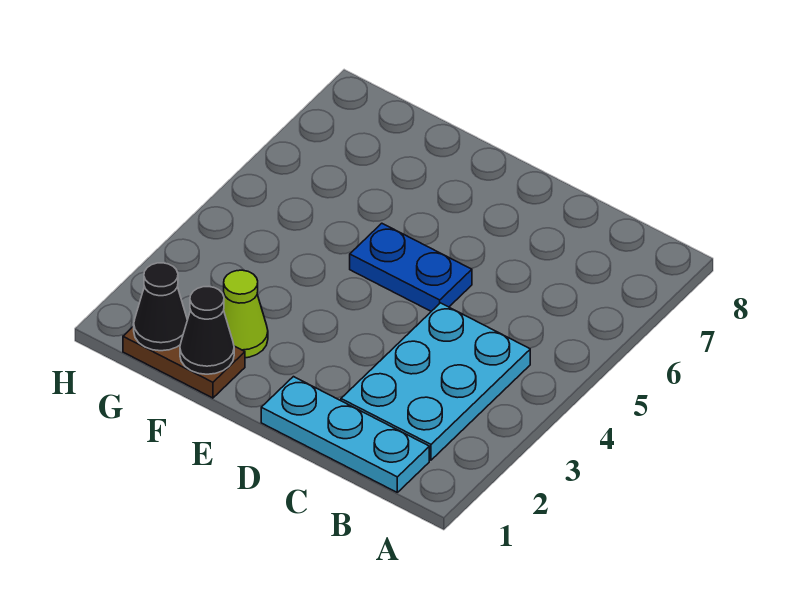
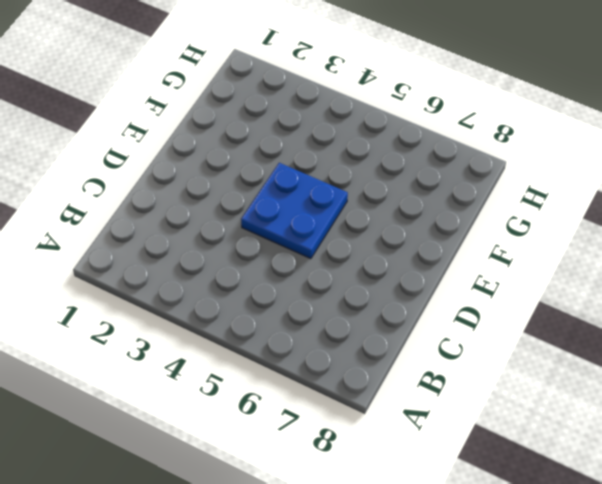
blue plate D4:E5 level 1 -> blue plate D5:E5 level 1
none -> cyan plate B1:D1 level 1
none -> cyan plate B2:C4 level 1

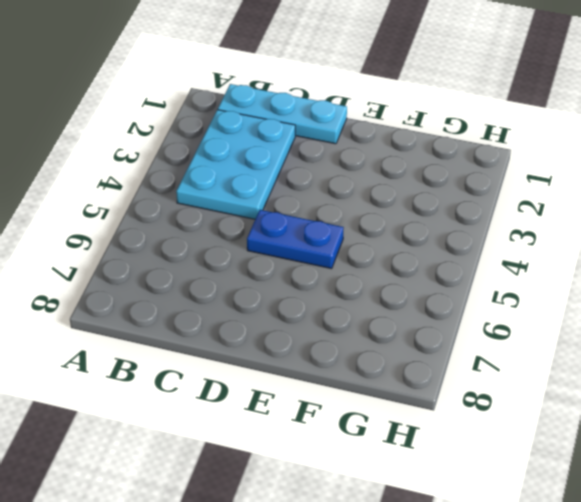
none -> brown plate F1:G1 level 1
none -> lime cone F2 level 1

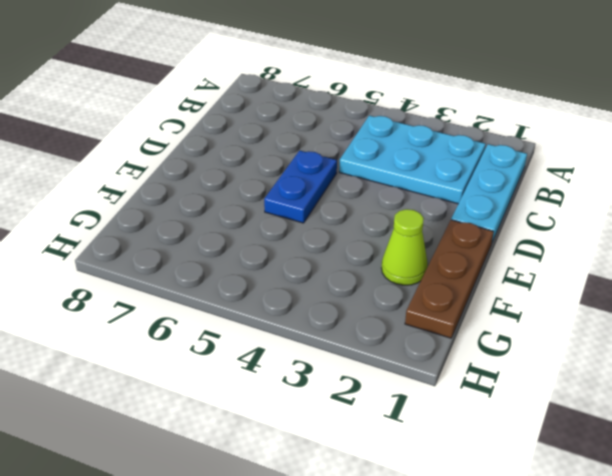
brown plate E1:G1 level 1 -> brown plate F1:G1 level 1
none -> black cone F1 level 2
none -> black cone G1 level 2

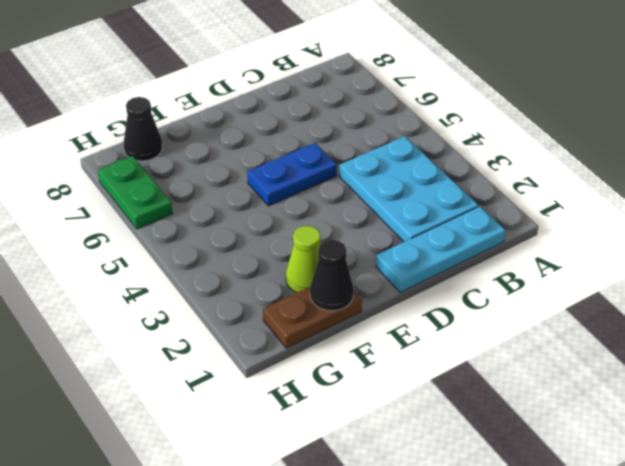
black cone G8 level 1 -> black cone G1 level 2
green plate H6:H7 level 1 -> none

